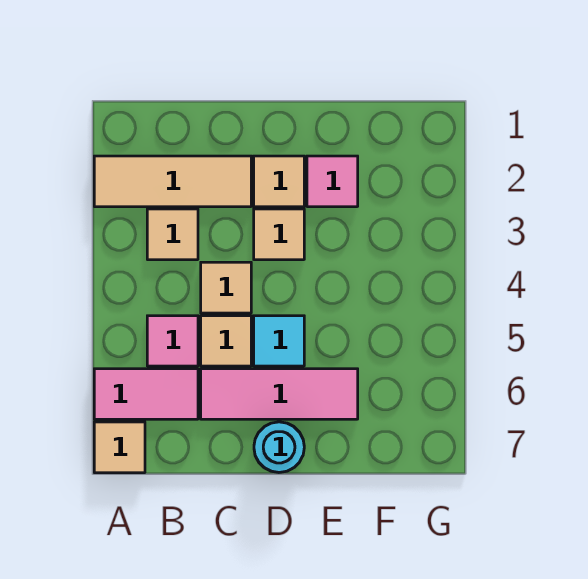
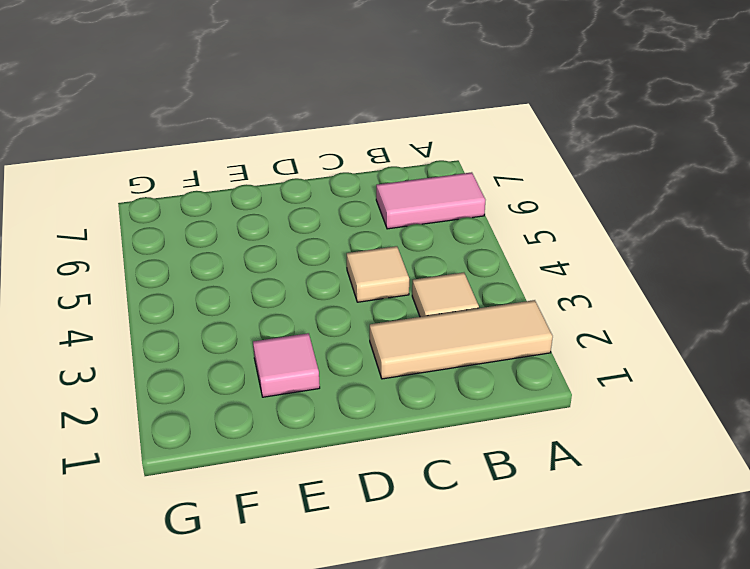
none -> tan tile A7 level 1
none -> pink tile B5 level 1
none -> tan tile C5 level 1

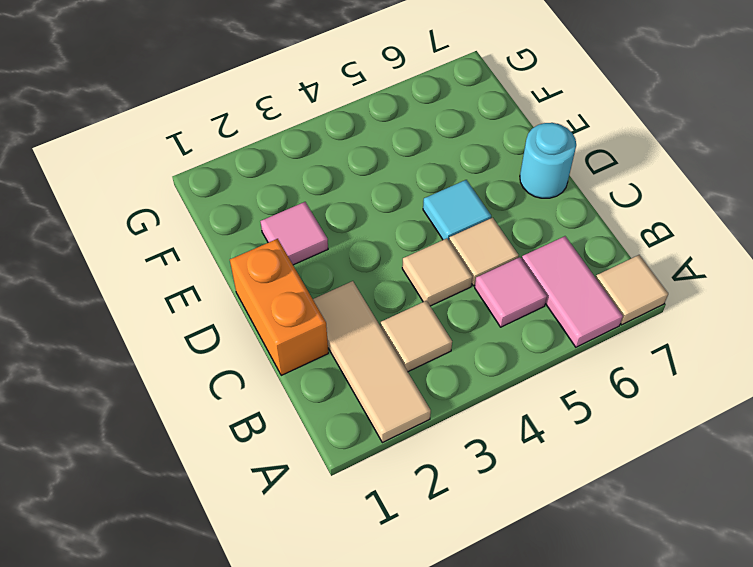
orange brick C1:D1 level 1 -> none
none -> pink tile C6:E6 level 1
none -> tan tile D2 level 1
none -> tan tile D3 level 1

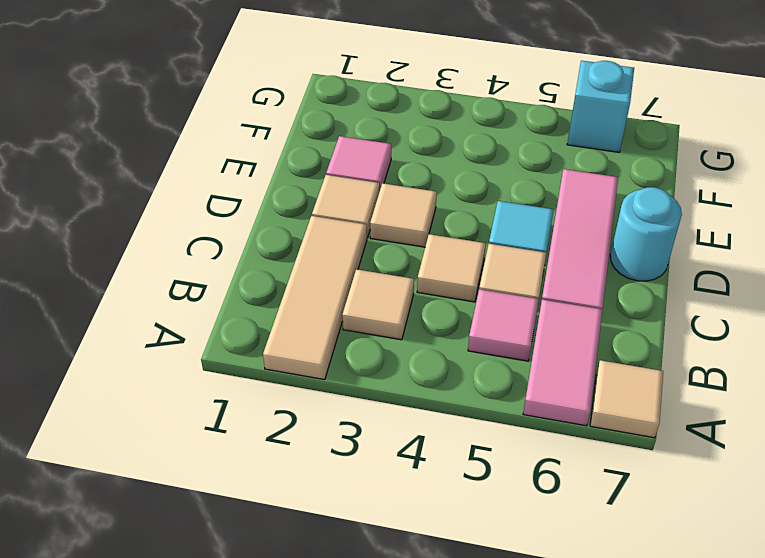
cyan brick G6 level 1 -> none

